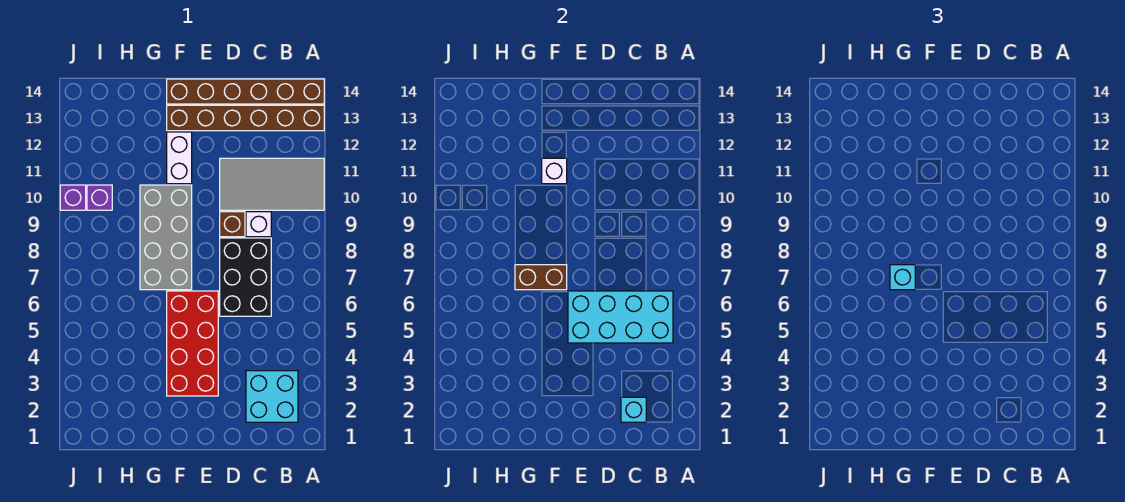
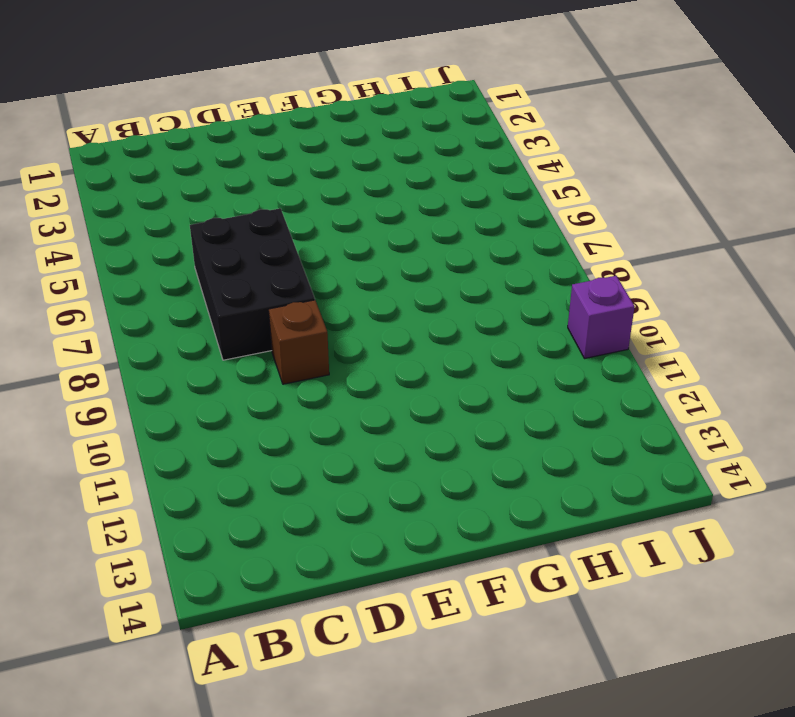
none -> grey tile A10:D11 level 1
none -> brown brick A13:F13 level 1
none -> brown brick A14:F14 level 1

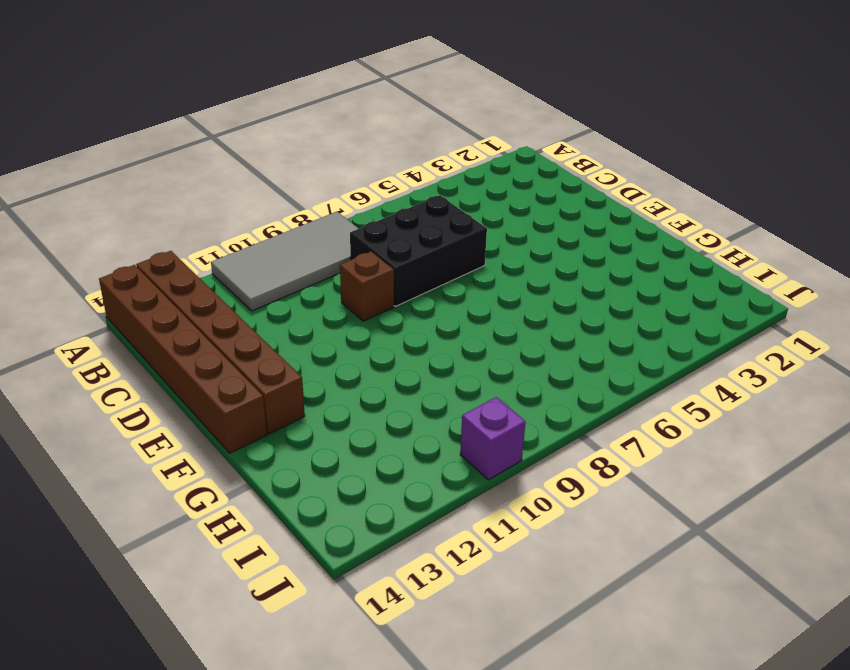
grey tile A8:B11 level 1 -> grey tile A10:D11 level 1
none -> cyan brick B2:C3 level 1
none -> white brick C9 level 1
none -> red brick E3:F6 level 1

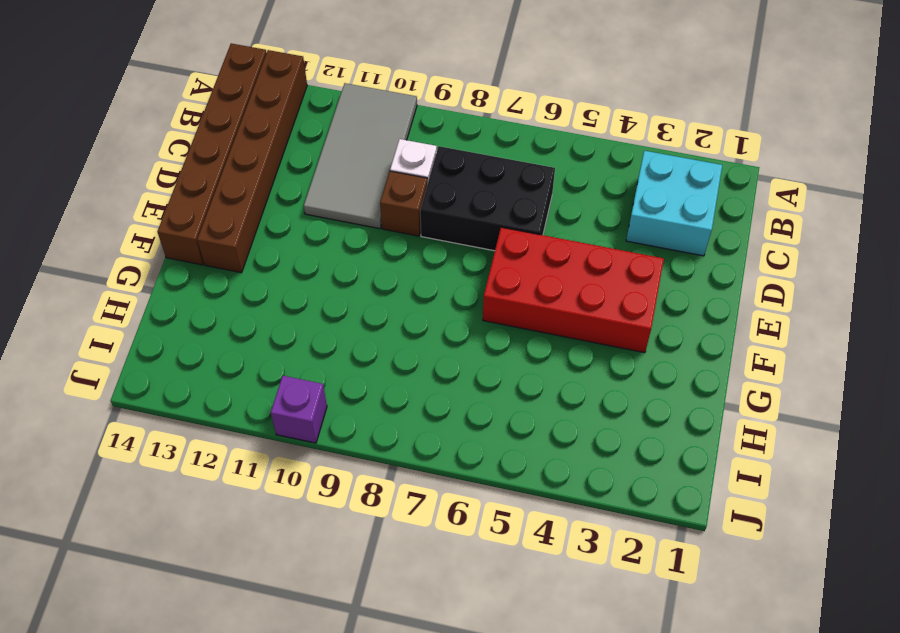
none -> grey brick F7:G10 level 1
none -> white brick F11:F12 level 1
none -> purple brick I10 level 1

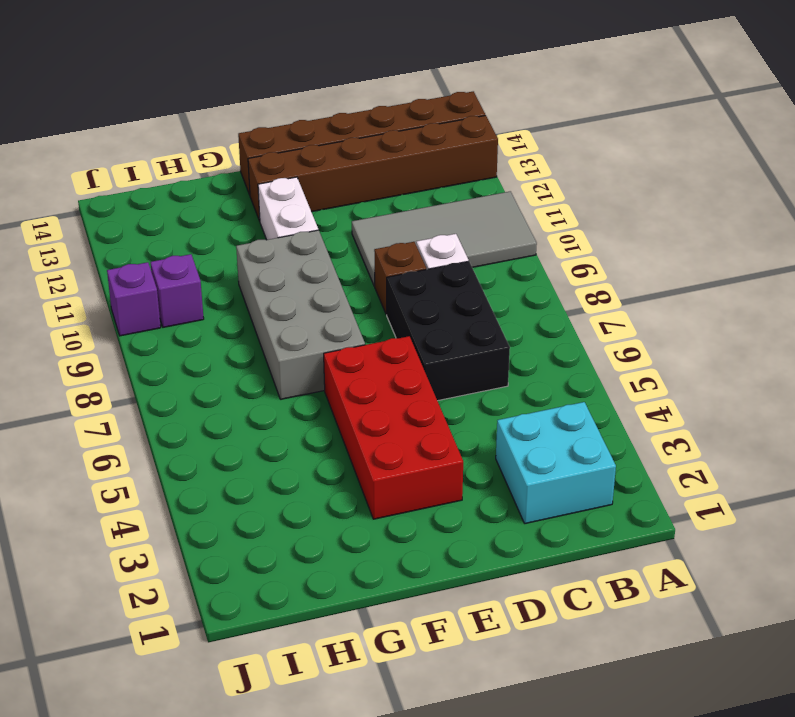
none -> cyan brick B5:E6 level 2
none -> cyan brick C2 level 2
none -> brown brick F7:G7 level 2

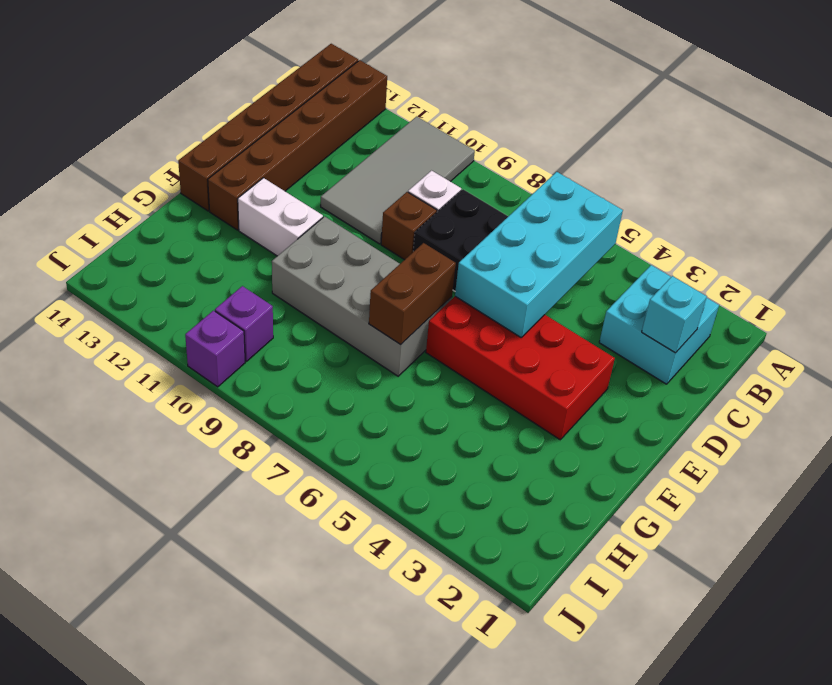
none -> white brick F11 level 2
none -> cyan brick G7 level 3

